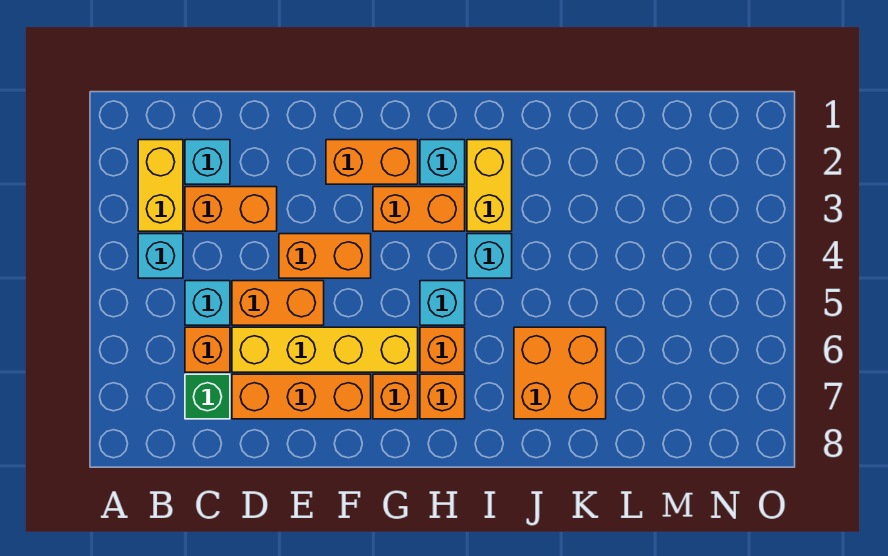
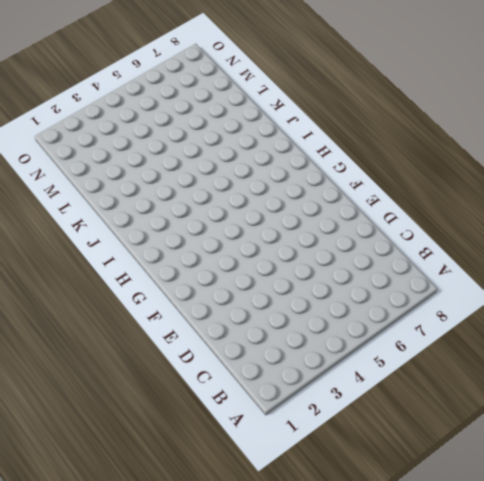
none -> yellow brick B2:B3 level 1
none -> cyan brick B4 level 1
none -> cyan brick C2 level 1

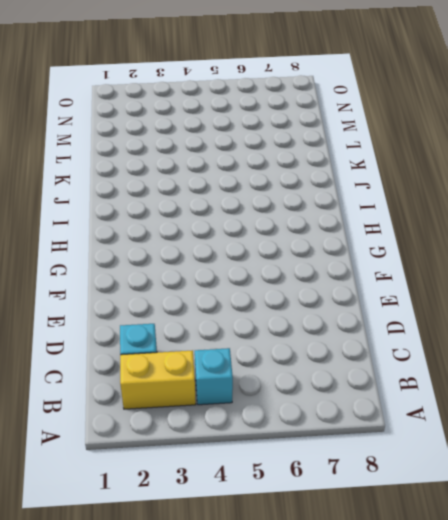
none -> orange brick C3:D3 level 1
none -> cyan brick C5 level 1
none -> orange brick C6 level 1

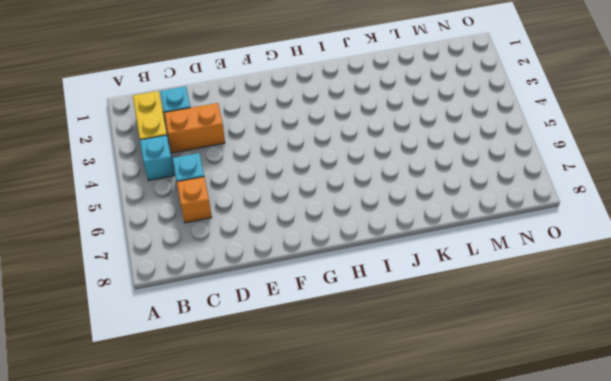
none -> green brick C7 level 1
none -> orange brick D5:E5 level 1
none -> yellow brick D6:G6 level 1

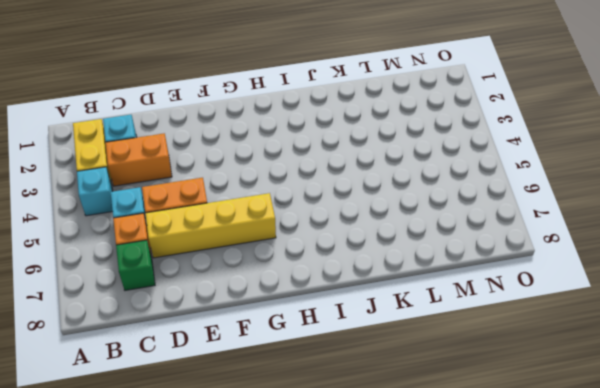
none -> orange brick D7:F7 level 1
none -> orange brick E4:F4 level 1
none -> orange brick F2:G2 level 1

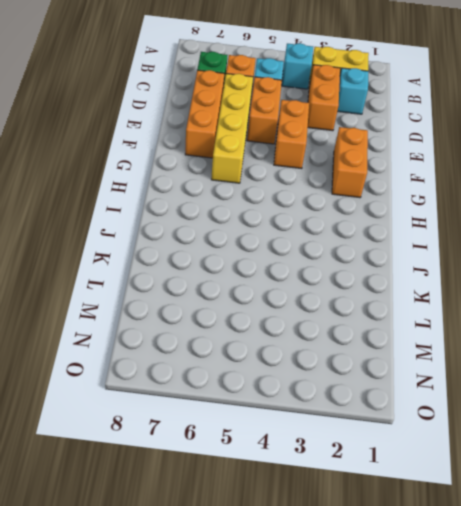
none -> orange brick G3:H3 level 1
none -> orange brick G7 level 1
none -> cyan brick H2 level 1

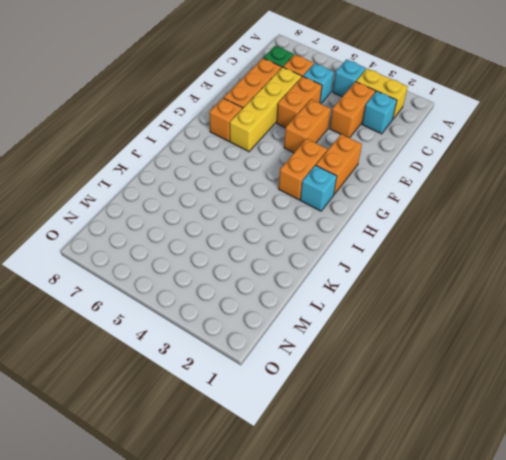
none -> cyan brick H5 level 1
none -> orange brick H6 level 1
none -> orange brick H7 level 1

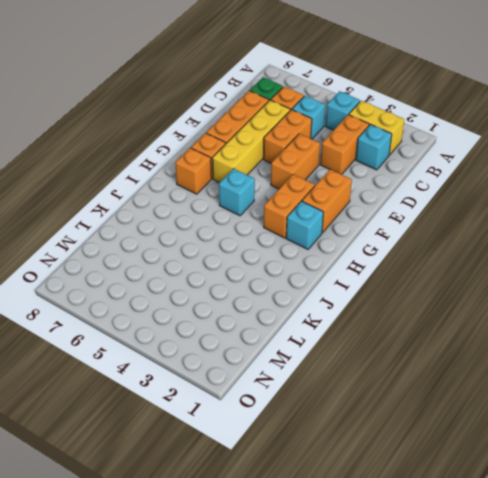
none -> orange brick H6 level 1
none -> yellow brick I2:I3 level 1
none -> cyan brick I4 level 1

